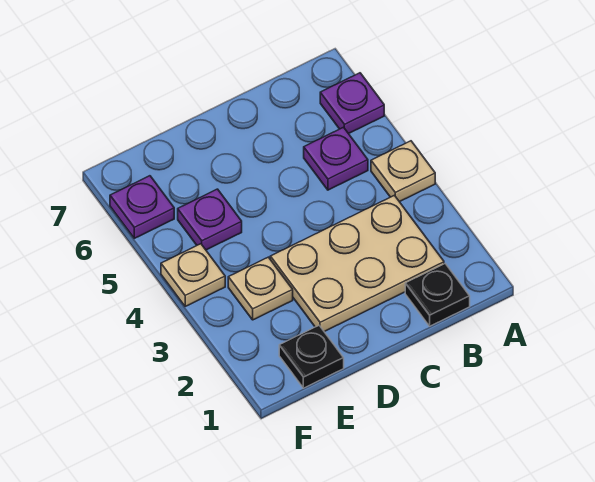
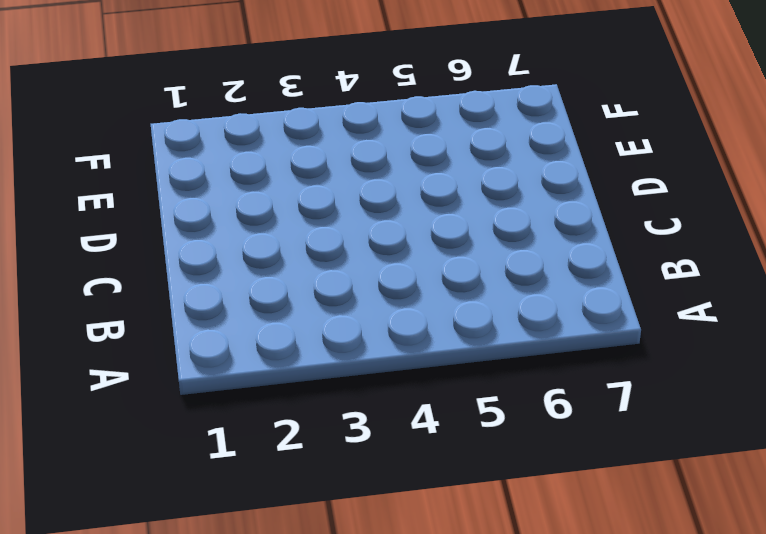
none -> tan plate A4 level 1
none -> purple plate A6 level 1

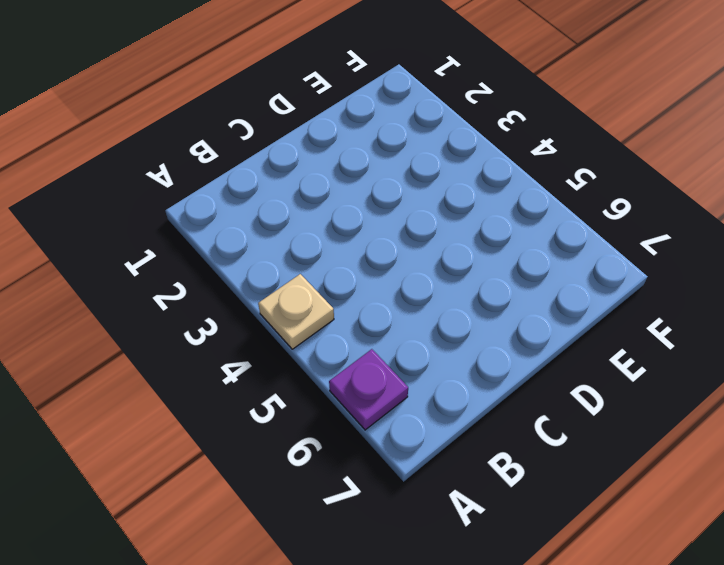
none -> black plate B1 level 1
none -> tan plate B2:D3 level 1

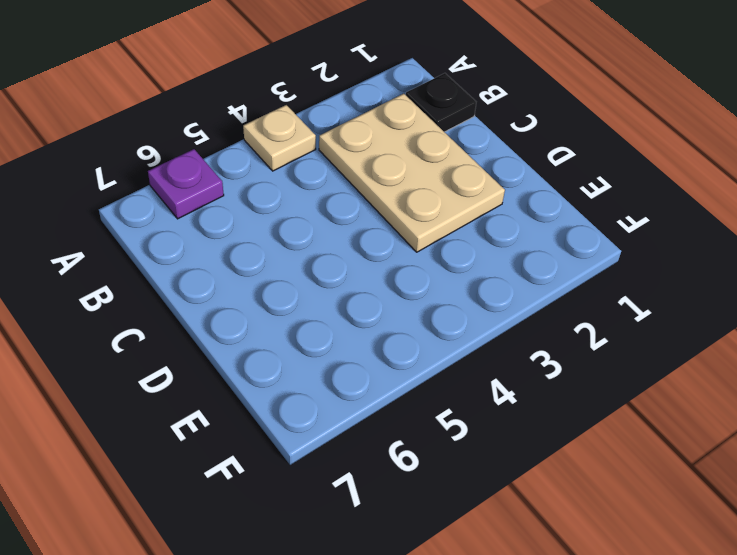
none -> purple plate B5 level 1
none -> black plate E1 level 1

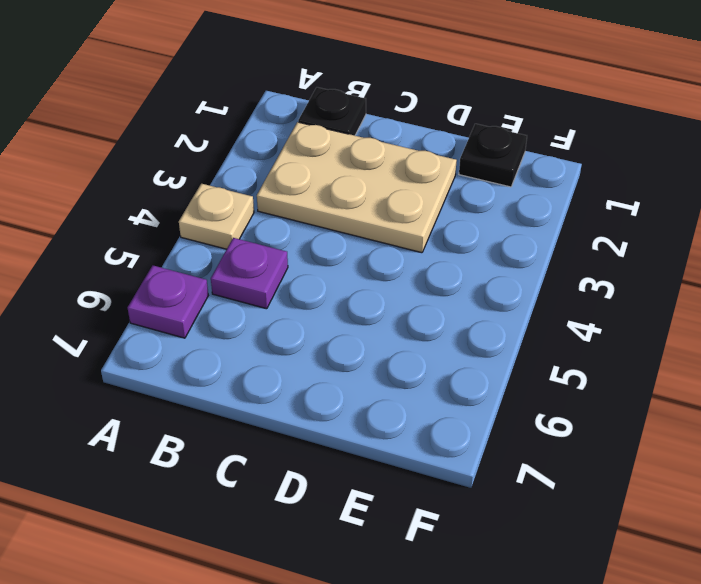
none -> tan plate E3 level 1
none -> purple plate E5 level 1

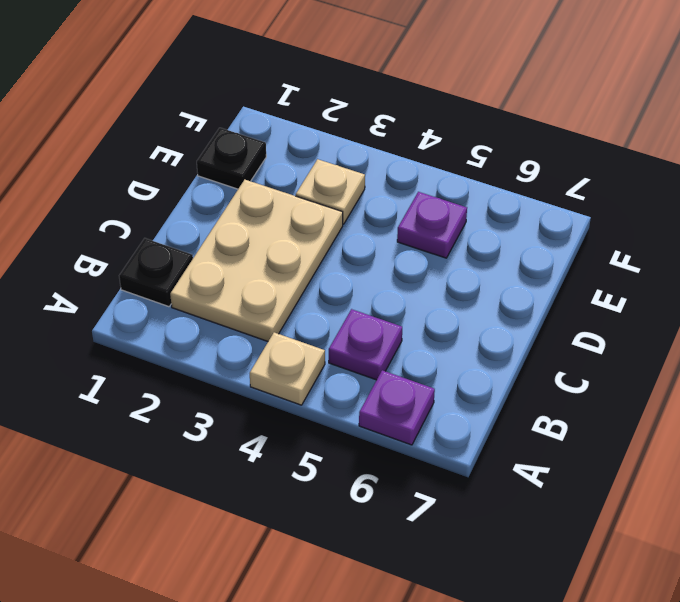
none -> tan plate F4 level 1
none -> purple plate F6 level 1

